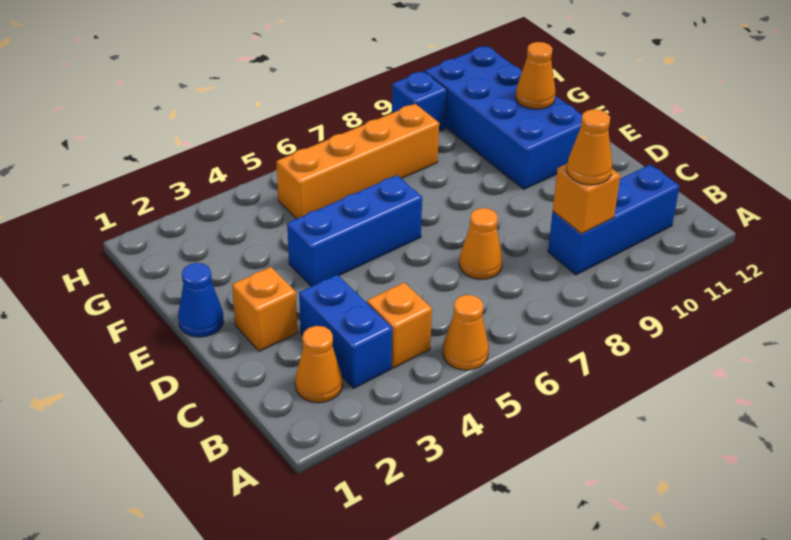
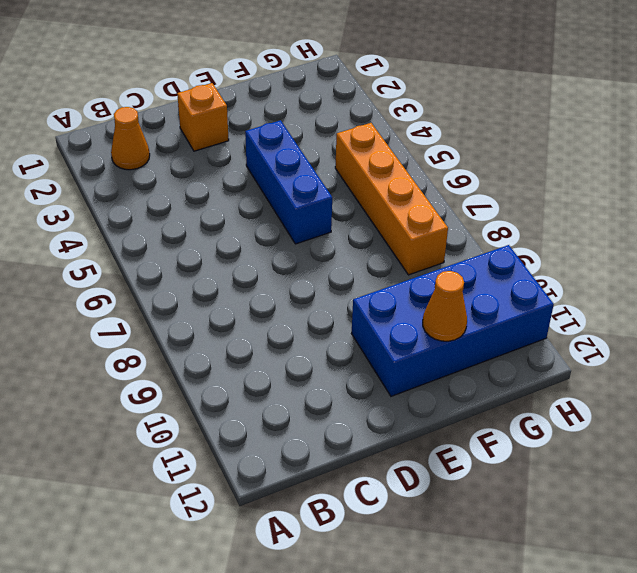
none -> orange cone A5 level 1
none -> blue brick B3:C3 level 1
none -> orange brick B4 level 1

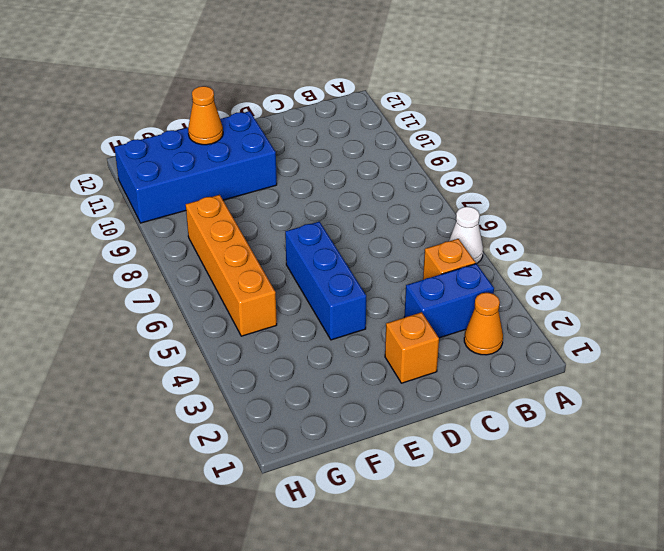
white cone A5 level 1 -> orange cone A5 level 1
none -> blue brick B9:B11 level 1
none -> orange cone C7 level 1
none -> blue cone E1 level 1

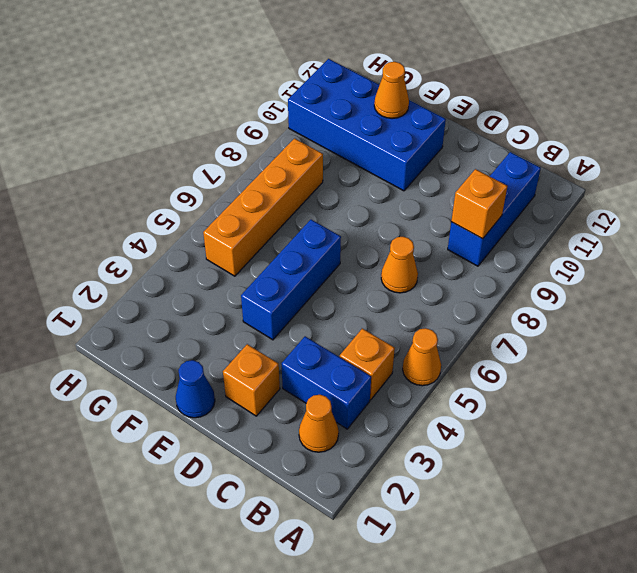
none -> blue brick H9 level 1
none -> orange cone B9 level 3

